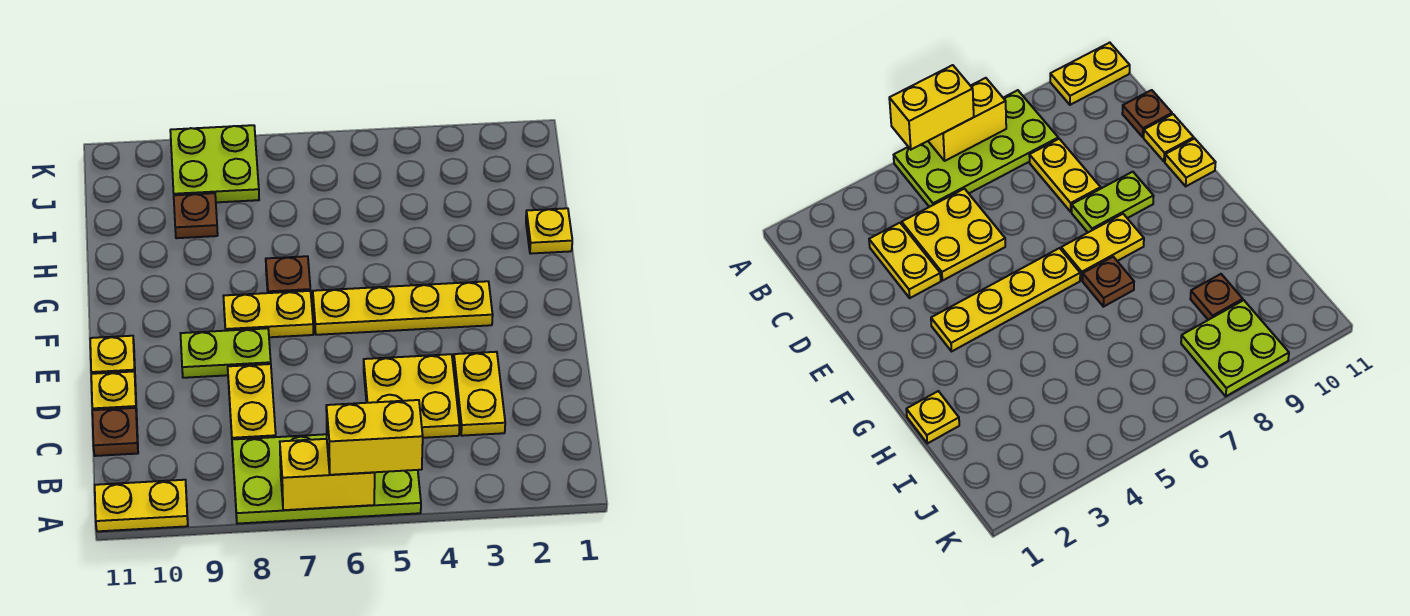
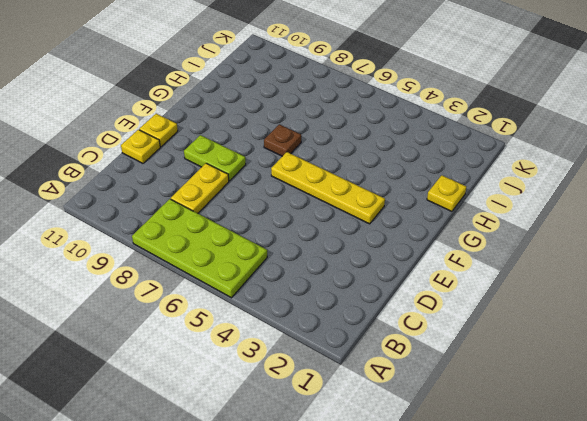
none -> yellow plate A10:A11 level 1
none -> yellow plate C3:D3 level 1
none -> yellow plate C4:D5 level 1

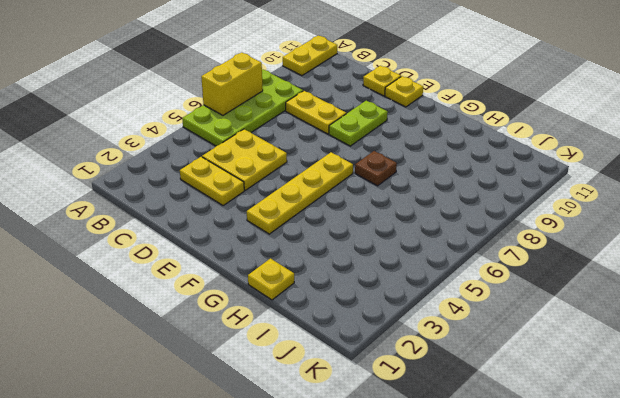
none -> brown plate C11 level 1
none -> yellow plate F7:F8 level 1
none -> brown plate I9 level 1

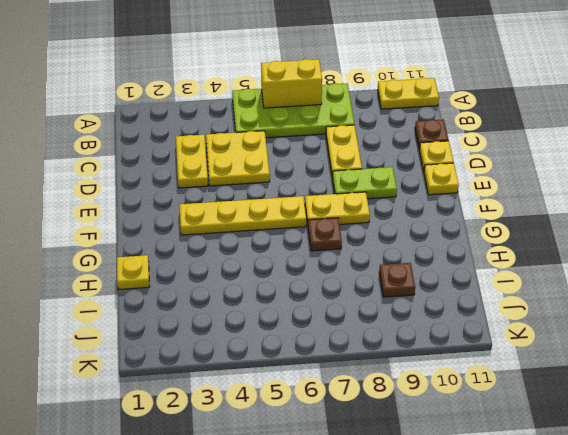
none -> lime plate J8:K9 level 1
none -> yellow brick A5:A6 level 3

